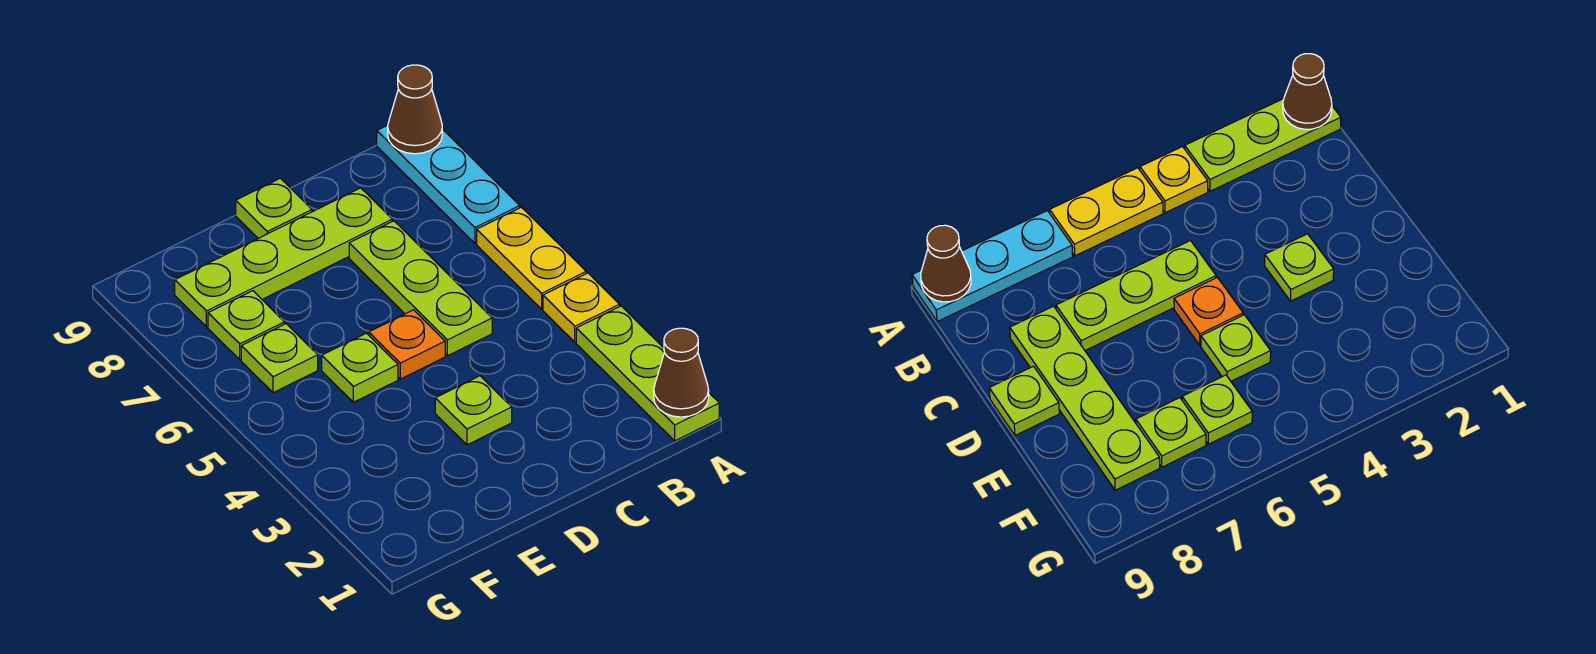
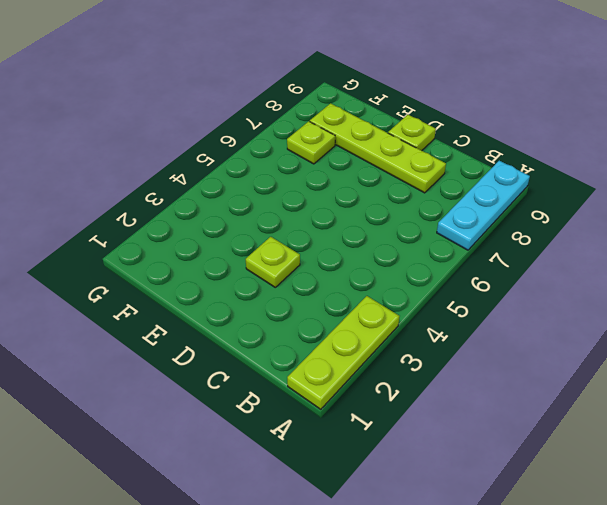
none -> yellow plate A4 level 1
none -> yellow plate A5:A6 level 1
none -> lime plate C5:C7 level 1

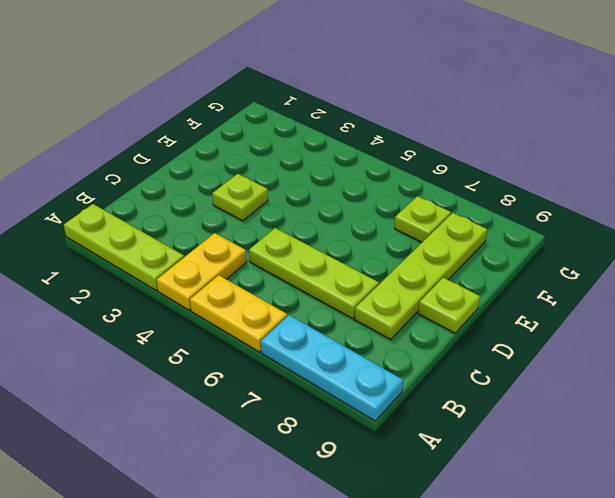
yellow plate A4:B4 level 1 -> yellow plate A4 level 1
none -> orange plate D5 level 1
none -> lime plate E5 level 1
none -> lime plate F6 level 1

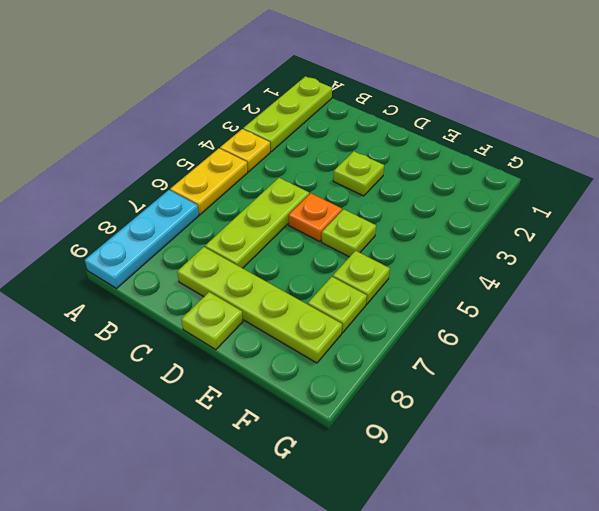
none -> brown cone A1 level 2
none -> brown cone A9 level 2

